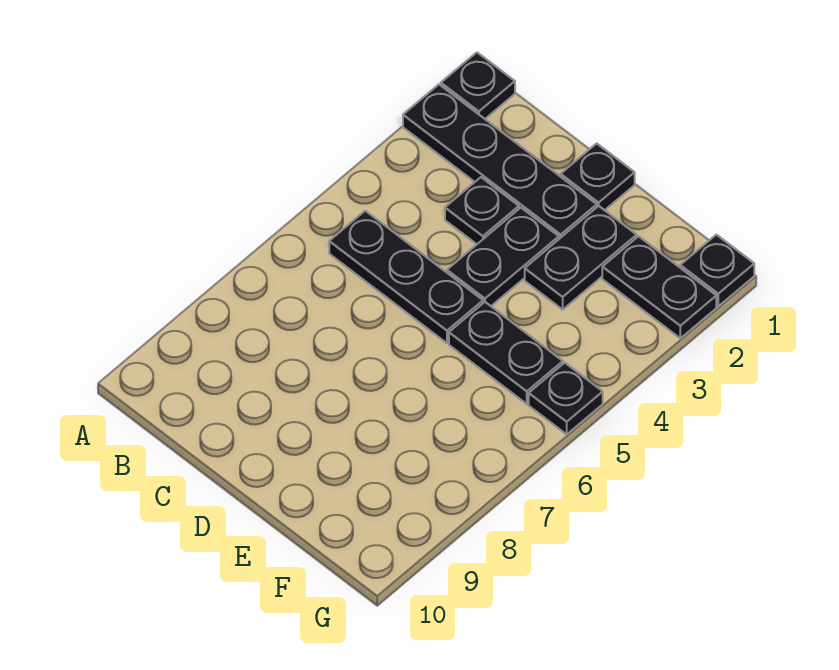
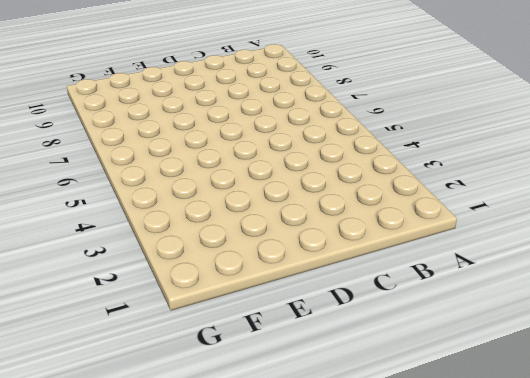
none -> black plate A1 level 1
none -> black plate A2:D2 level 1

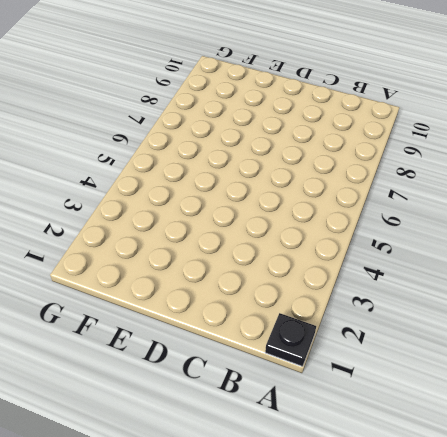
none -> black plate A2:D2 level 1
none -> black plate B5:D5 level 1

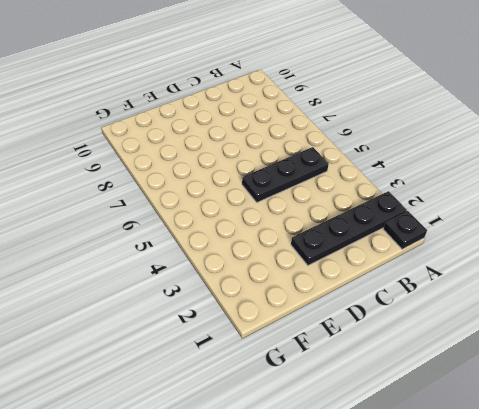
none -> black plate C3 level 1
none -> black plate D1 level 1

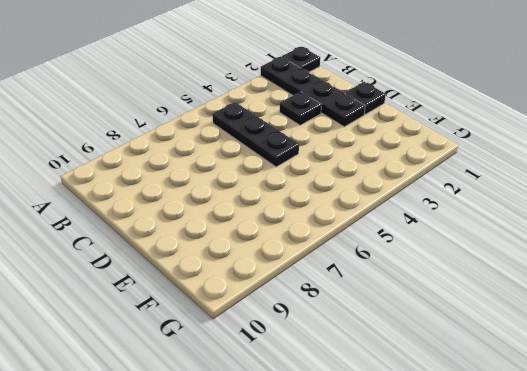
none -> black plate D3:D4 level 1
none -> black plate E2:E3 level 1

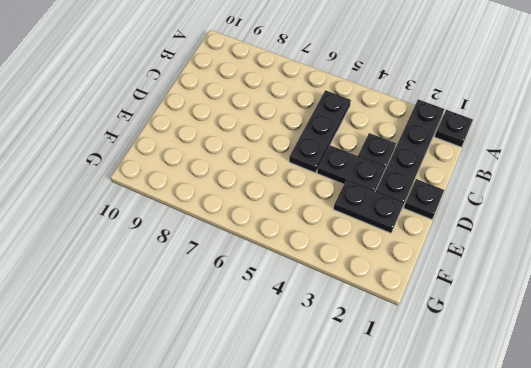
none -> black plate E5:F5 level 1
none -> black plate F2:G2 level 1

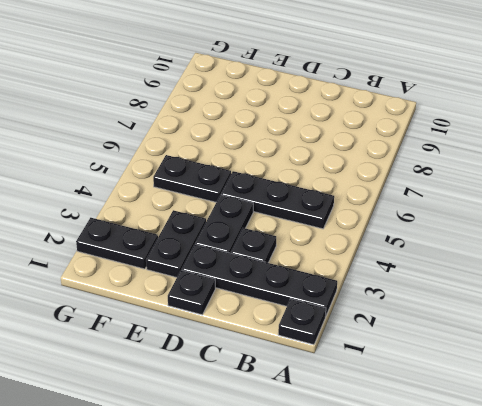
none -> black plate G1 level 1
none -> black plate G5 level 1

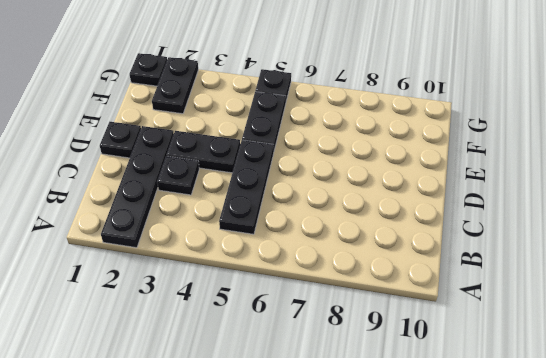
none -> black plate A1 level 1
none -> black plate E2:E3 level 1

